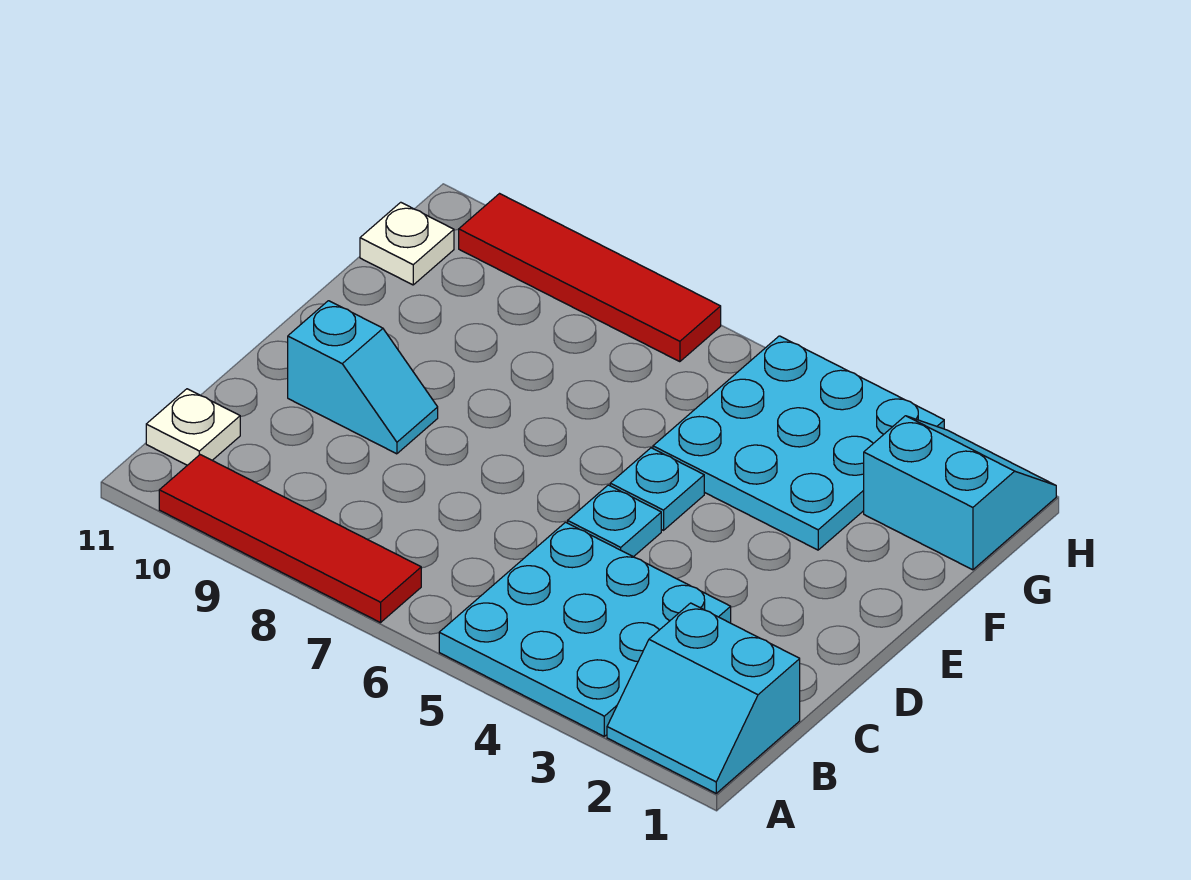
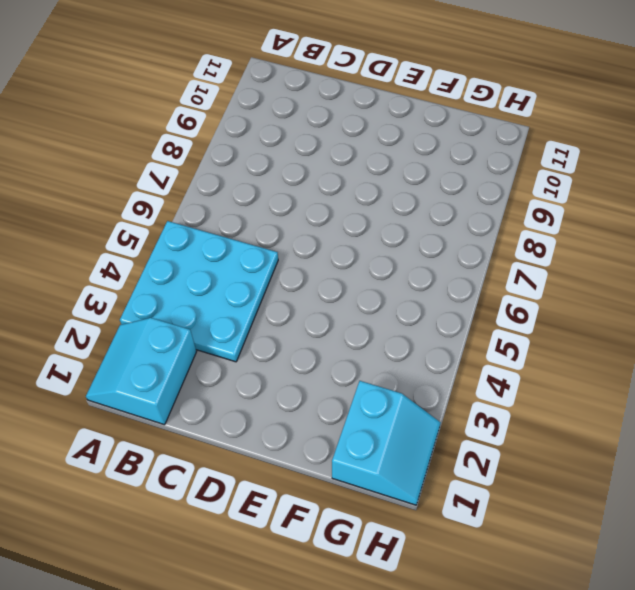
none -> red tile A7:A10 level 1
none -> white plate B11 level 1

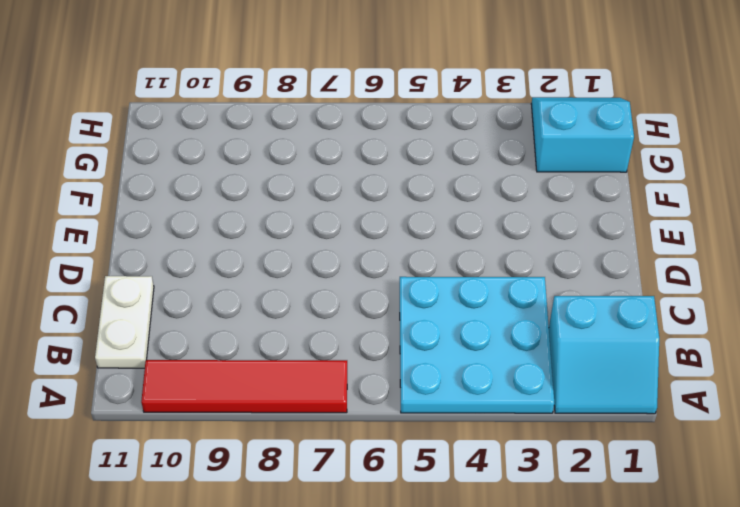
white plate B11:C11 level 1 -> white plate B11 level 1
none -> cyan plate D5 level 1
none -> cyan slope D9:D10 level 1 top 10

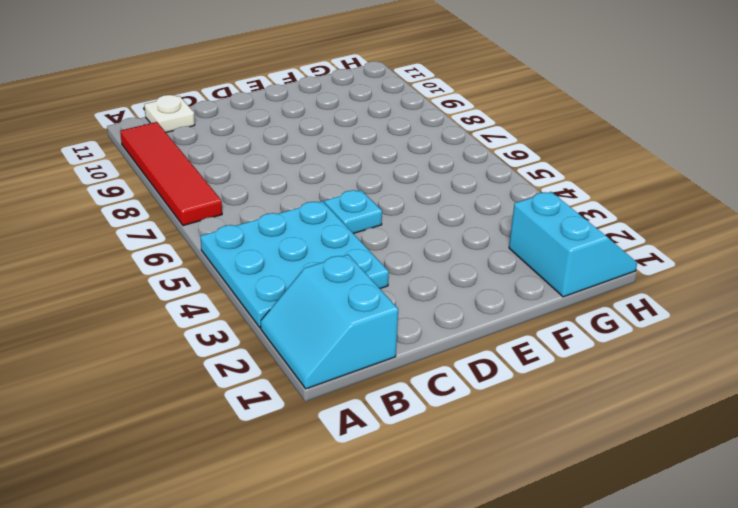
none -> cyan slope D9:D10 level 1 top 10
none -> cyan plate E5 level 1

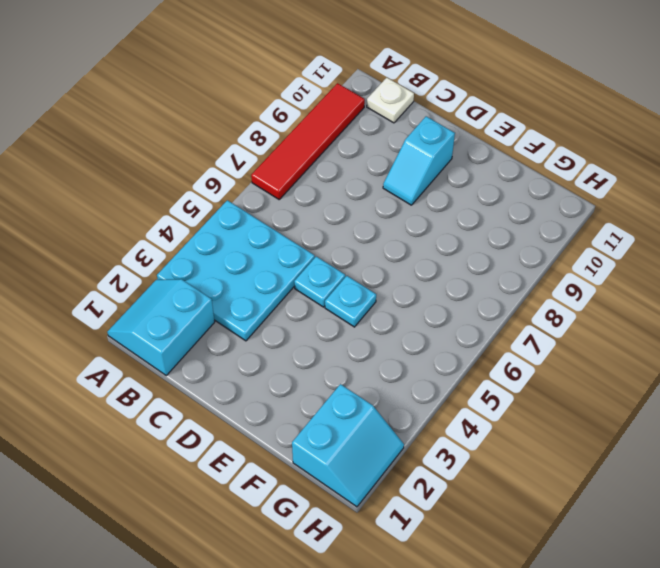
none -> cyan plate F3:H5 level 1
none -> white plate G11 level 1

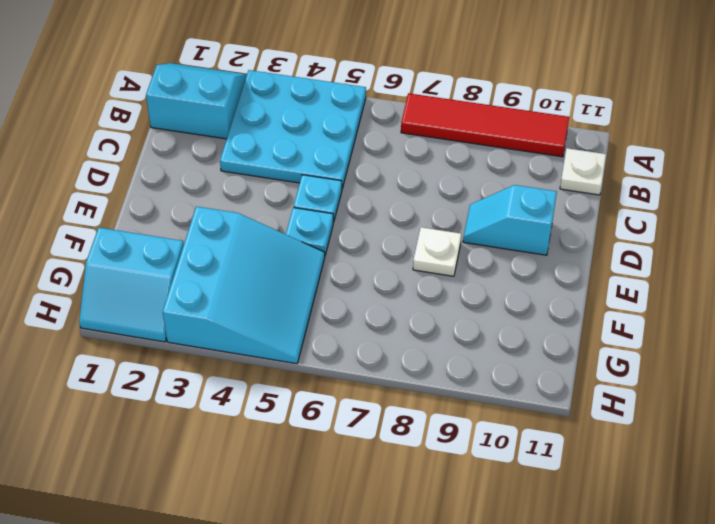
white plate E8 level 1 -> white plate G11 level 1
cyan slope F3:H5 level 1 top 3 -> cyan plate F3:H5 level 1
none -> red tile H7:H10 level 1

